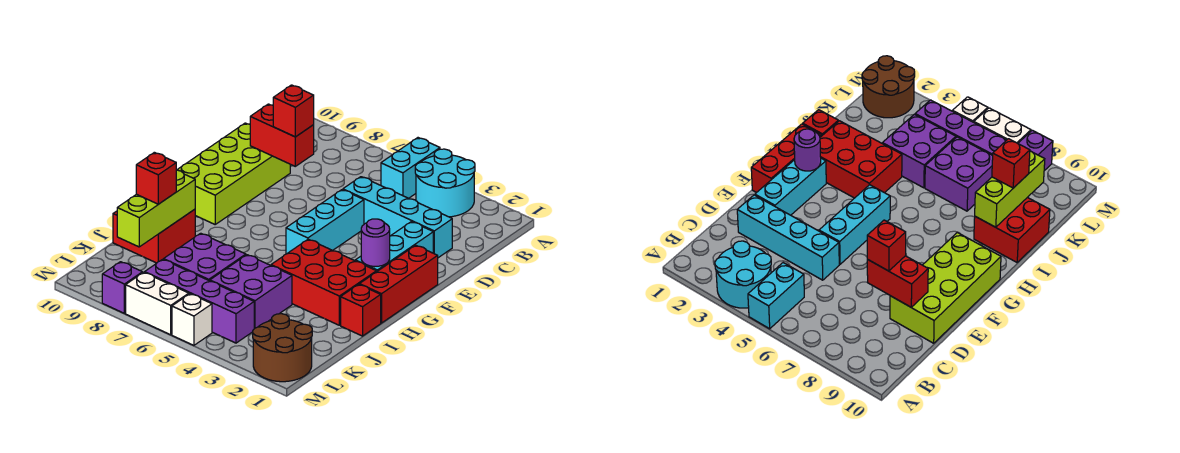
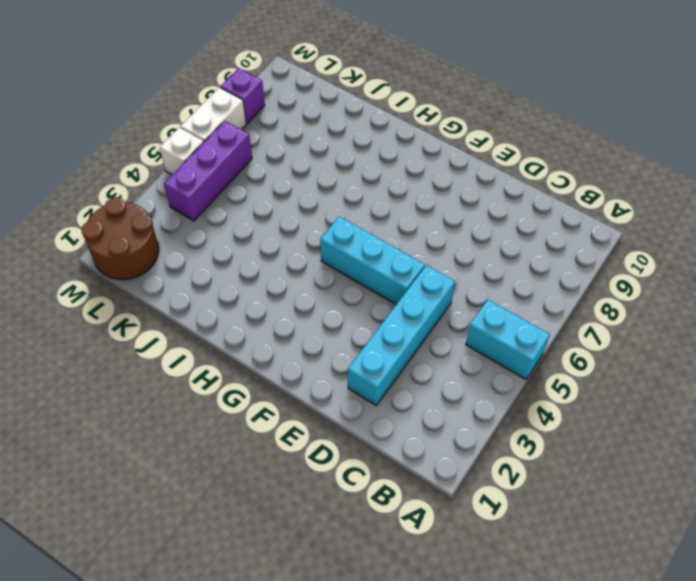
purple brick L4:L6 level 1 -> purple brick L4:L7 level 1
none -> cyan round brick A3:B4 level 1
none -> lime brick D9:G10 level 1
none -> cyan brick E2:G2 level 1

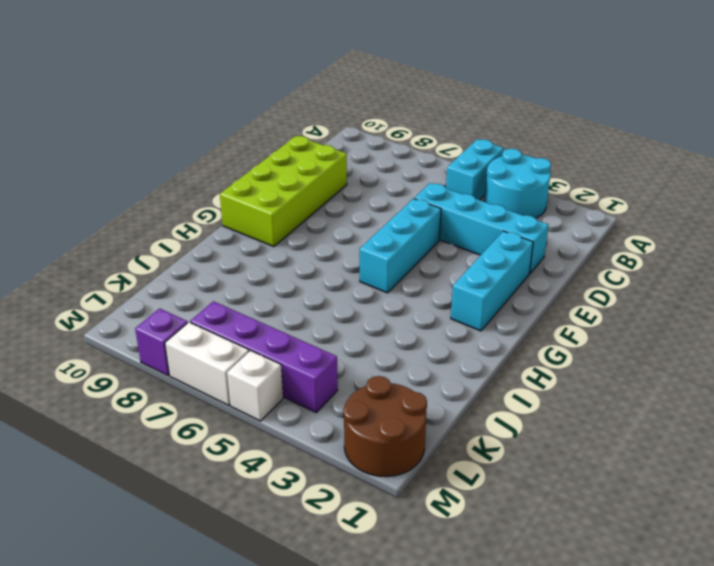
none -> red brick F1:H1 level 1
none -> red brick H2:I4 level 1
none -> red brick I1 level 1

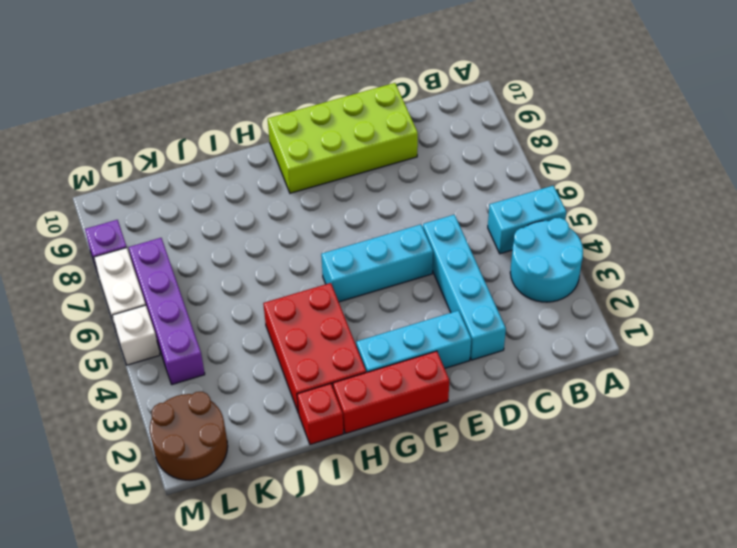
none -> red brick I9:J10 level 1
none -> purple brick J4:K5 level 1
none -> purple brick J6:K7 level 1

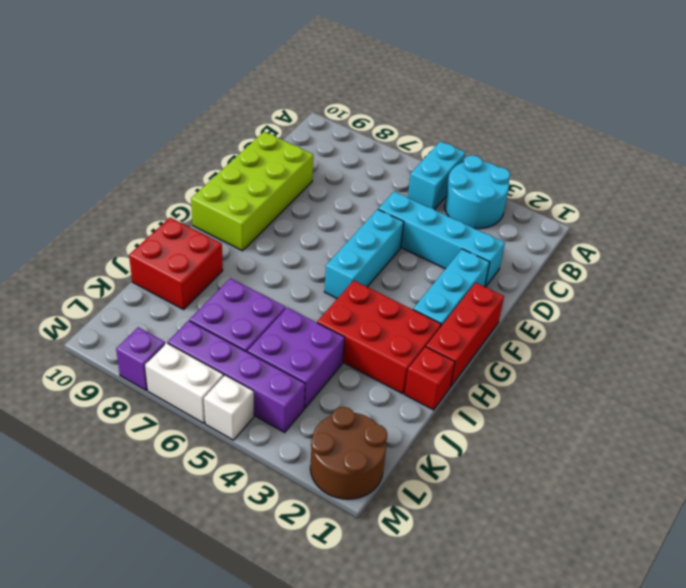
none -> red brick D8:D9 level 2
none -> purple round brick G2 level 2
none -> lime brick I9:K9 level 2

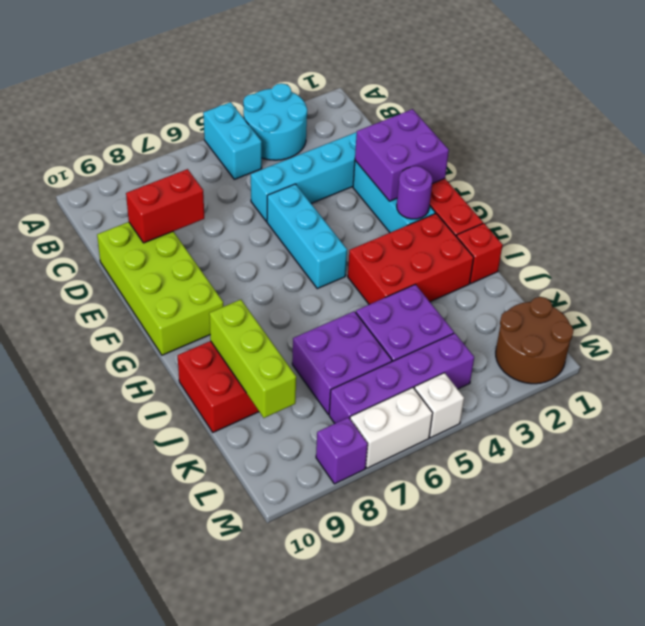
purple brick E1:F2 level 2 -> none
none -> red brick D8 level 3
none -> red brick J9 level 3

